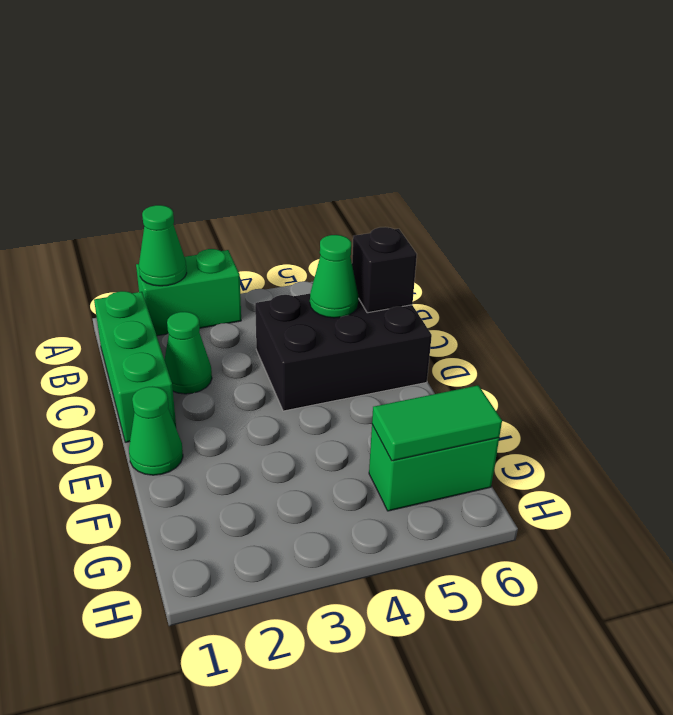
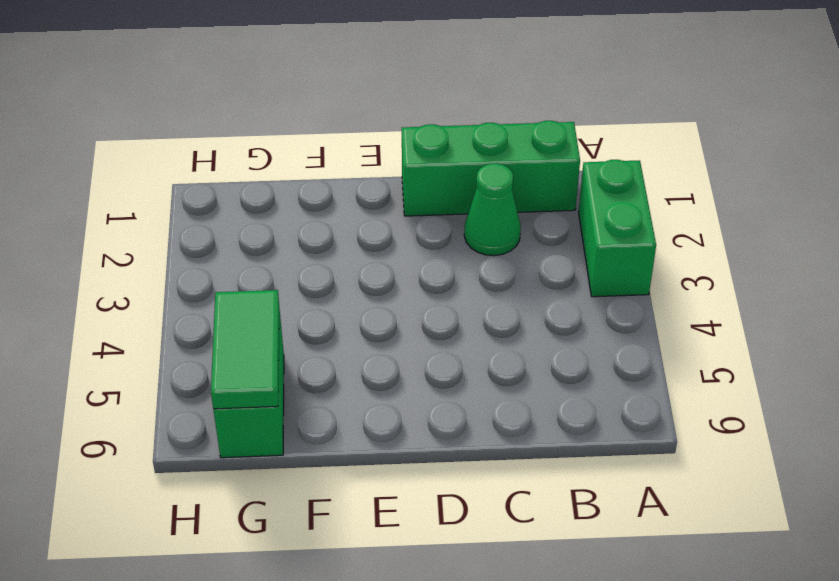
none -> black brick C4:D6 level 1
none -> green cone E1 level 1

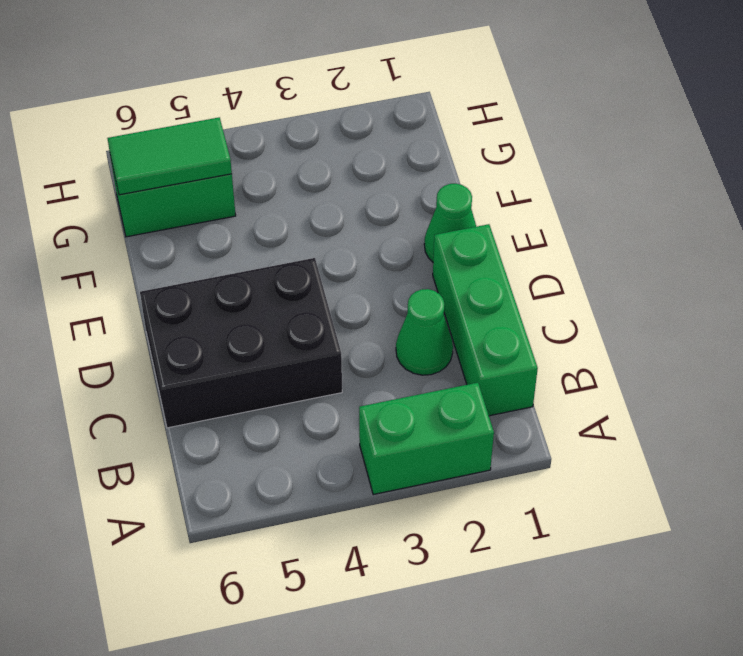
none -> green cone A2 level 2
none -> green cone C5 level 2

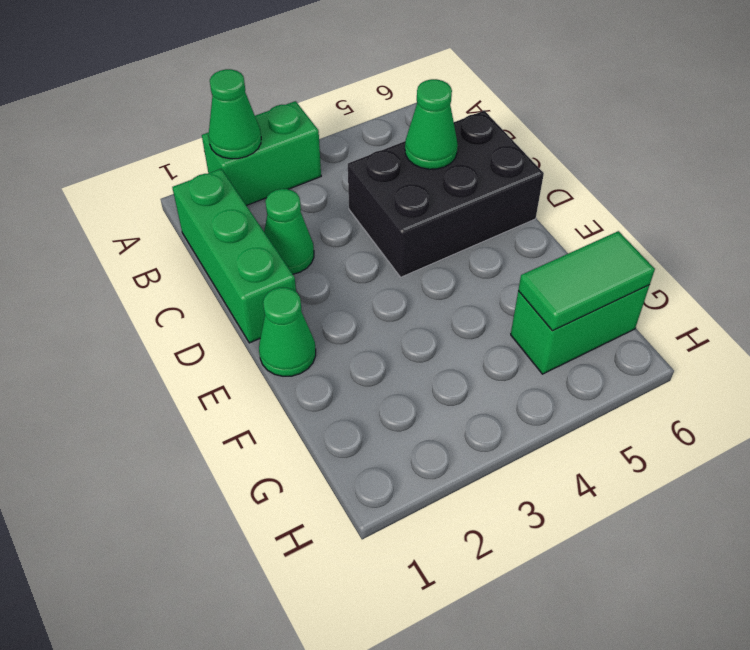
none -> black brick C6 level 2

